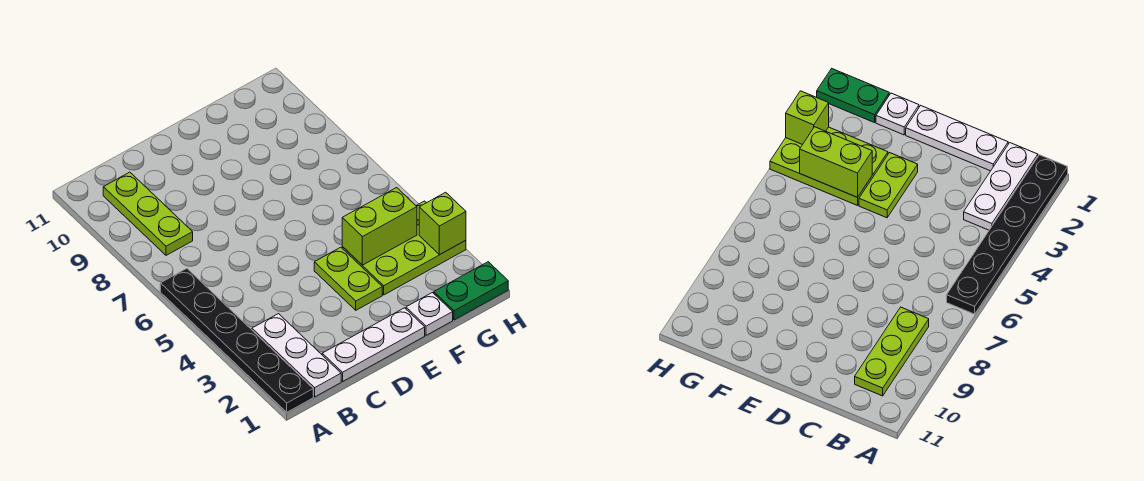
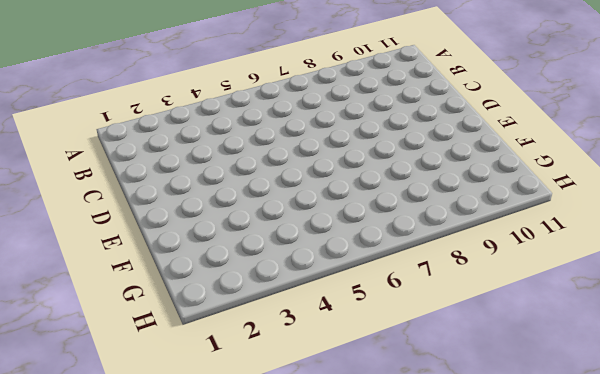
none -> black plate A1:A6 level 1
none -> white plate B1:B3 level 1

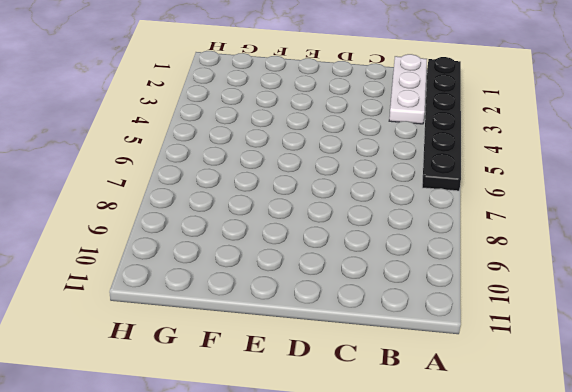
none -> lime plate B8:B10 level 1
none -> white plate C1:E1 level 1

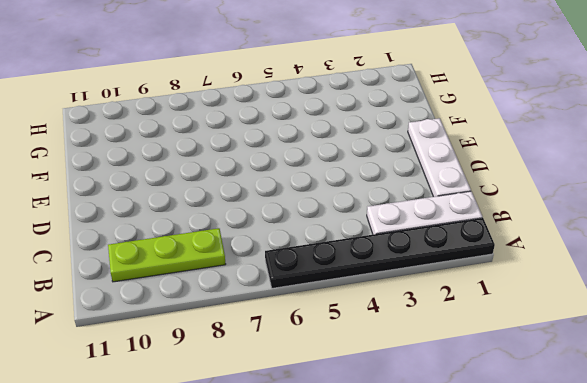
none -> lime plate E3:E4 level 1
none -> white plate F1 level 1

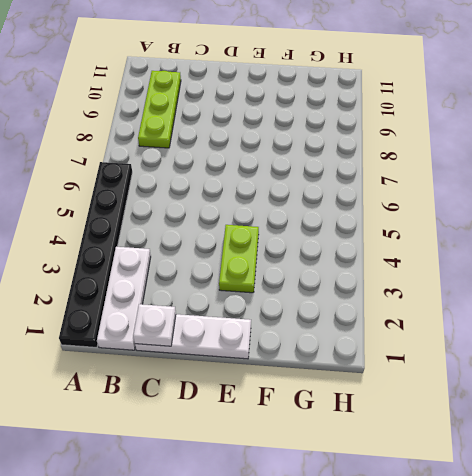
white plate C1 level 2 -> white plate F1 level 1
none -> lime plate F3:H4 level 1
none -> green plate G1:H1 level 1

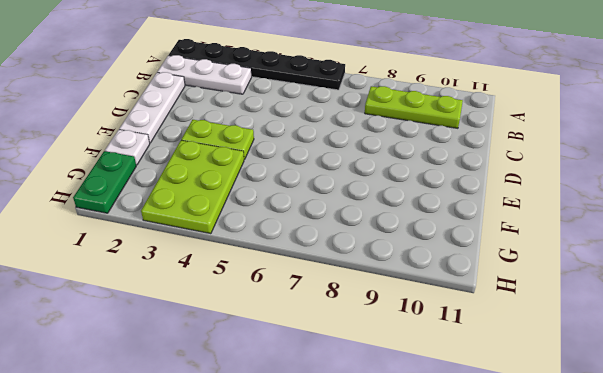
none -> lime brick F4:G4 level 2
none -> lime brick H3 level 2

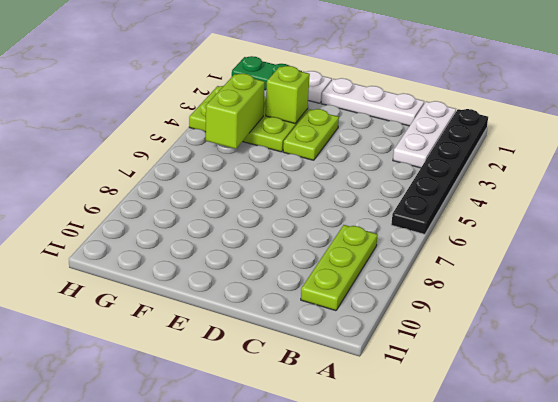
lime brick F3 level 2 -> lime brick H3 level 2
lime brick G4:G5 level 2 -> lime brick F4:G4 level 2

